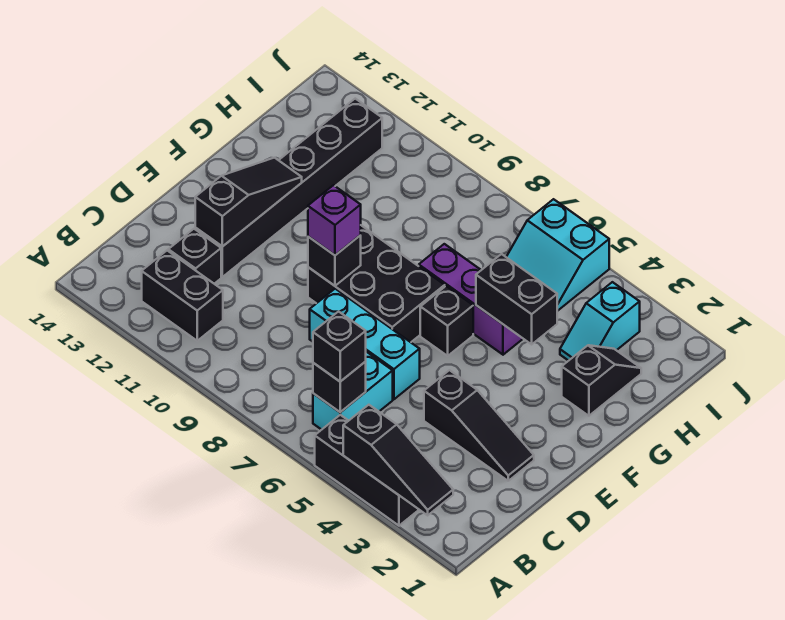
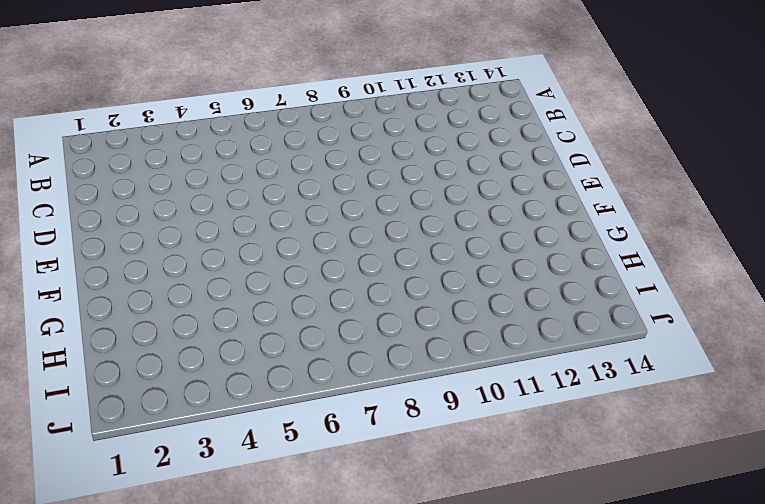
none -> black brick A3:A5 level 1
none -> cyan brick B6:C6 level 1
none -> black brick B11:B12 level 1

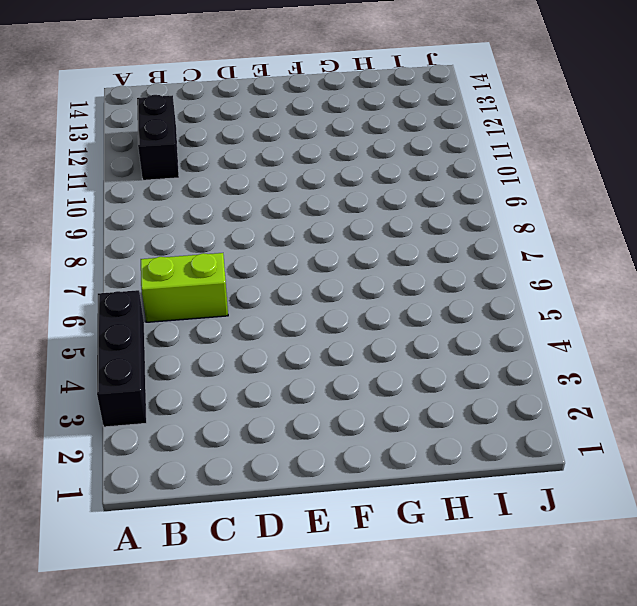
lime brick B6:C6 level 1 -> cyan brick B6:C6 level 1
none -> black brick C12 level 1
none -> black slope D2:D4 level 1 top 4
none -> cyan brick D6:D8 level 1

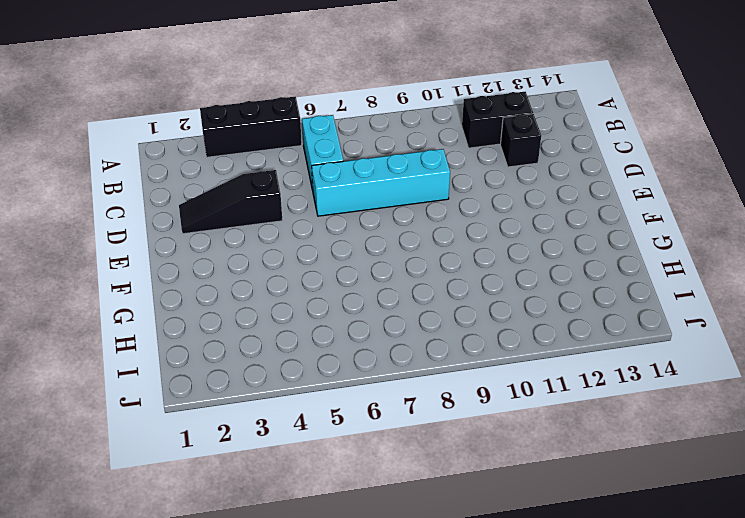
cyan brick D6:D9 level 1 -> cyan brick D6:D8 level 1
none -> black brick D12:I12 level 1
none -> black brick E7:F9 level 1
none -> black brick F6 level 1

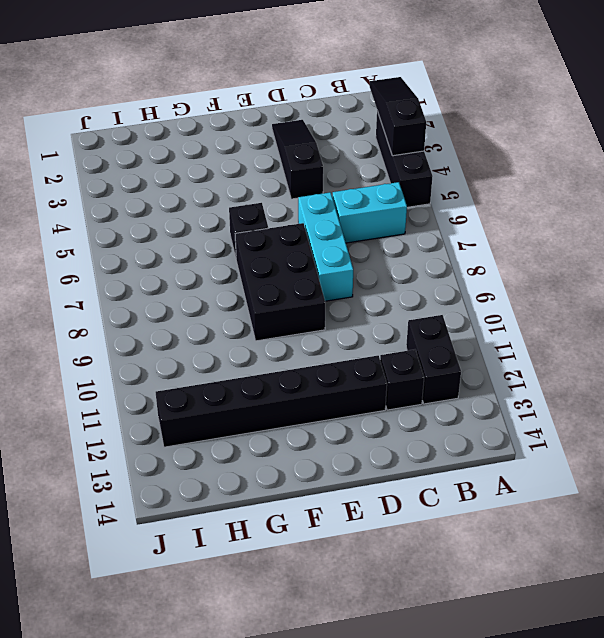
none -> black slope G2:H2 level 1 top G
none -> purple brick G5:G7 level 1
none -> cyan slope H3:I3 level 1 top I

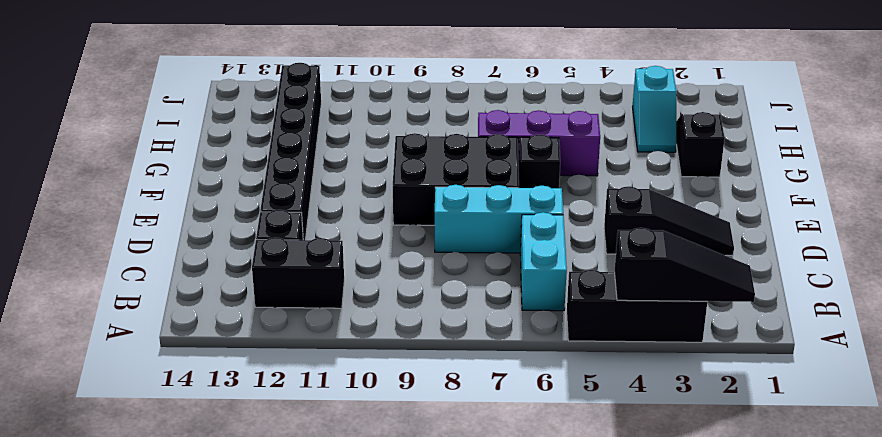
none -> cyan slope I5:J6 level 1 top J
none -> black brick B6 level 2
none -> black slope D12:F12 level 2 top D

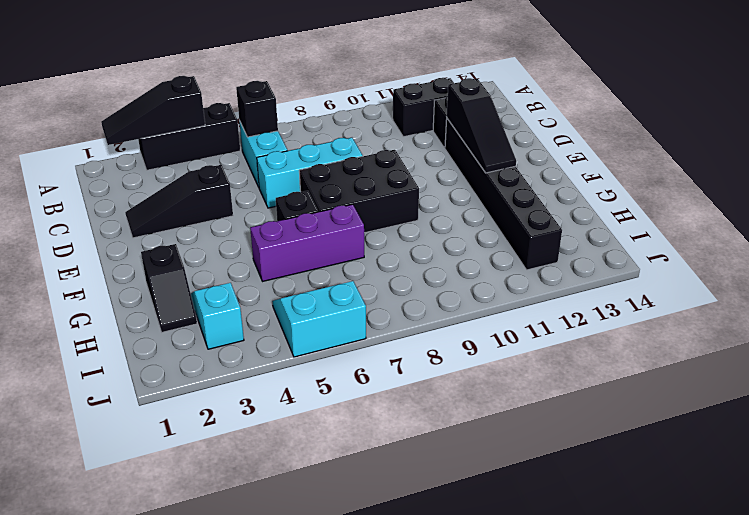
none -> black brick E9 level 2
none -> black brick G4:G5 level 2
none -> black brick B6 level 3

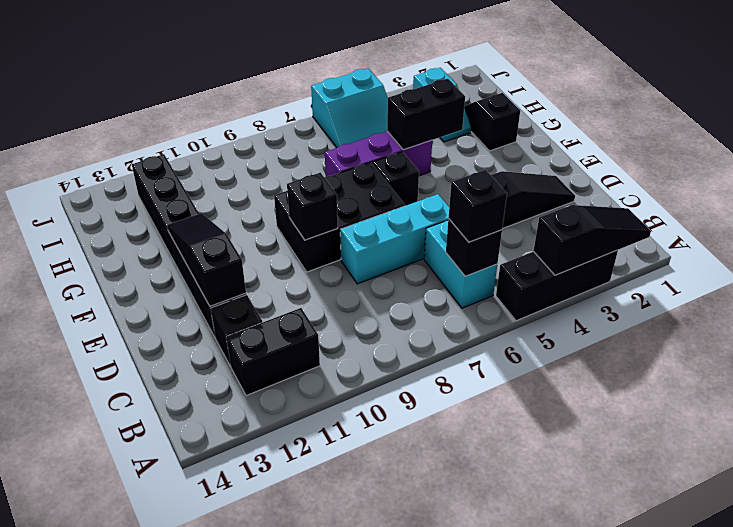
none -> purple brick E9 level 3

